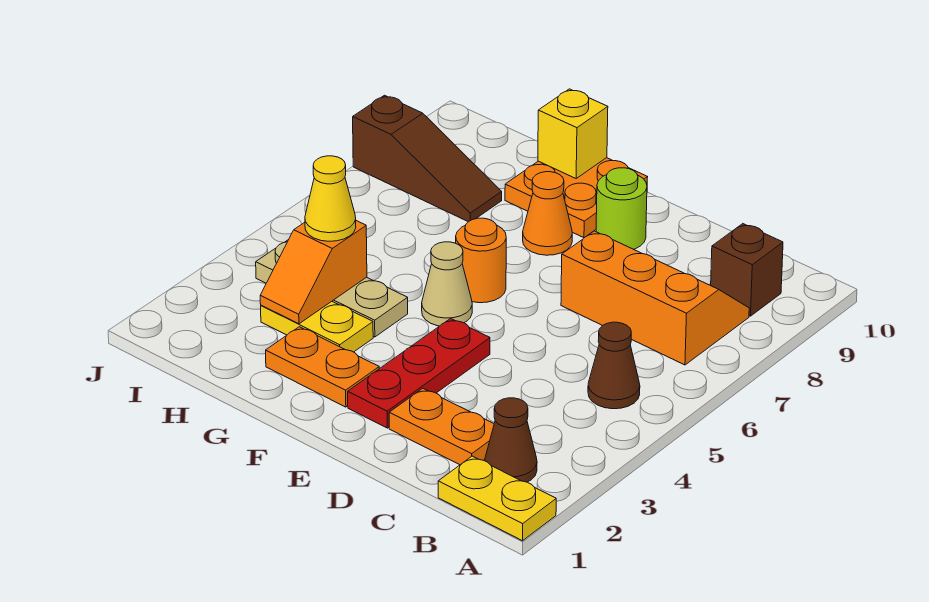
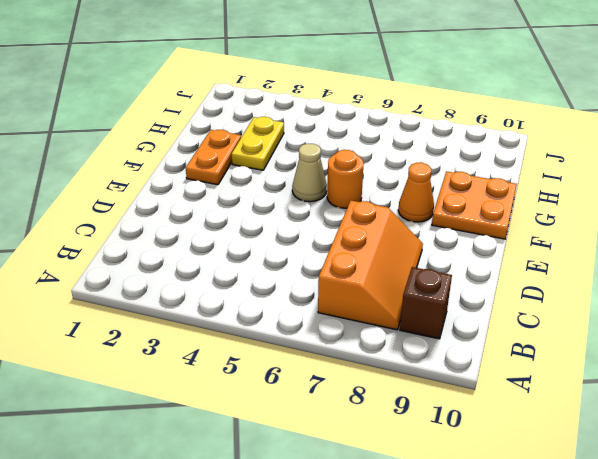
none -> yellow plate A1:B1 level 1
none -> brown cone B2 level 1
none -> brown cone B5 level 1

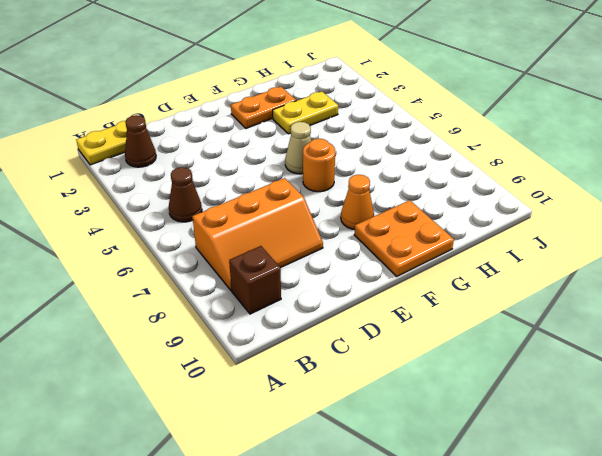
none -> orange plate C2:D2 level 1
none -> red plate E2:E4 level 1
none -> lime round brick E9 level 1

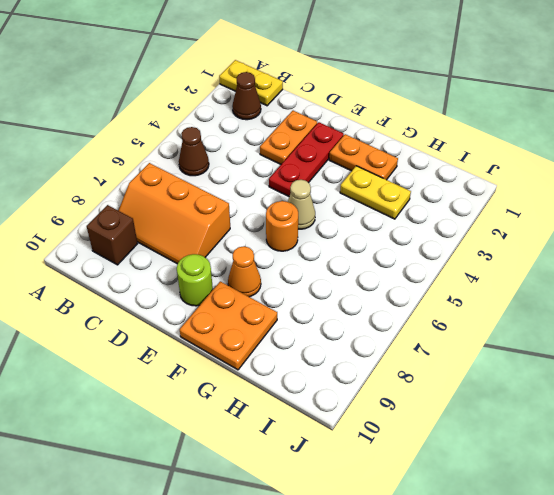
orange plate D2:D3 level 1 -> orange plate C2:D2 level 1
none -> tan plate G4:I4 level 1
none -> brown slope H8:J8 level 1 top J
none -> yellow brick G10 level 2

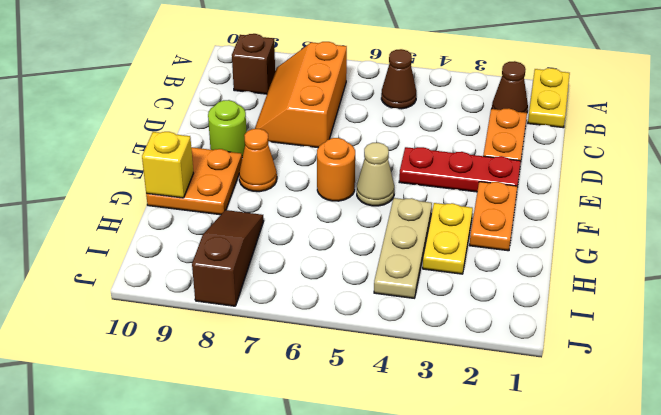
none -> orange slope H3:H4 level 2 top 4
none -> yellow cone H4 level 3

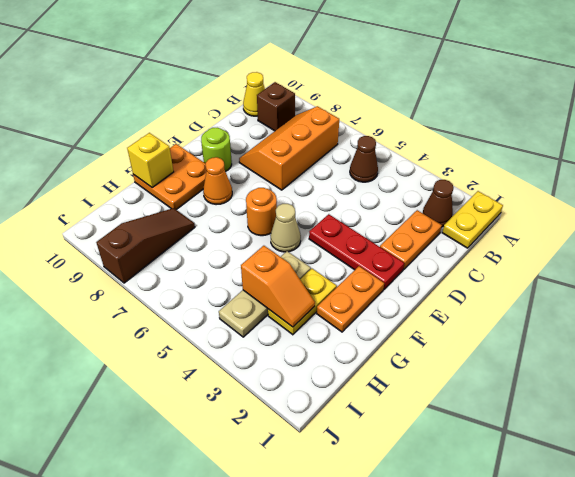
yellow cone B10 level 1 -> yellow cone H4 level 3

